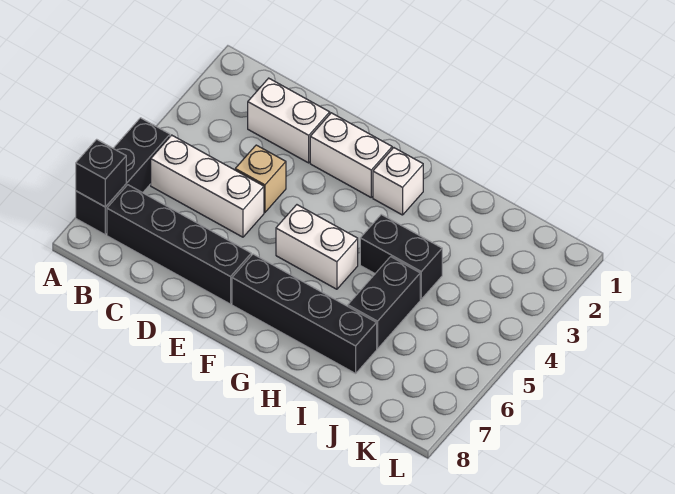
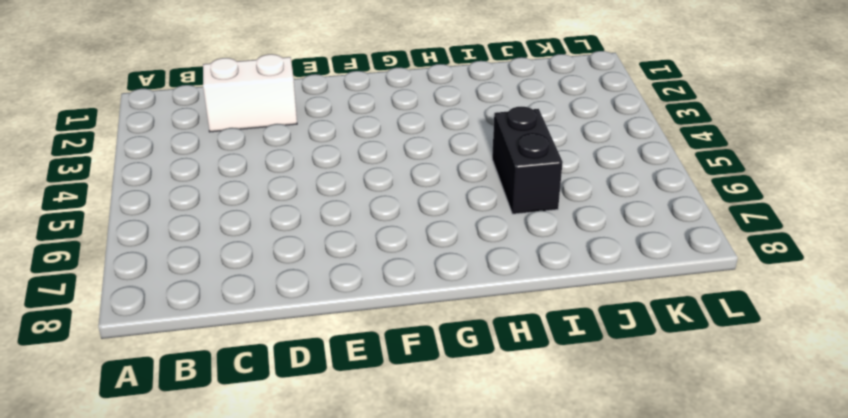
none -> black brick A5:A7 level 1
none -> white brick B5:D5 level 1
none -> black brick B7:E7 level 1

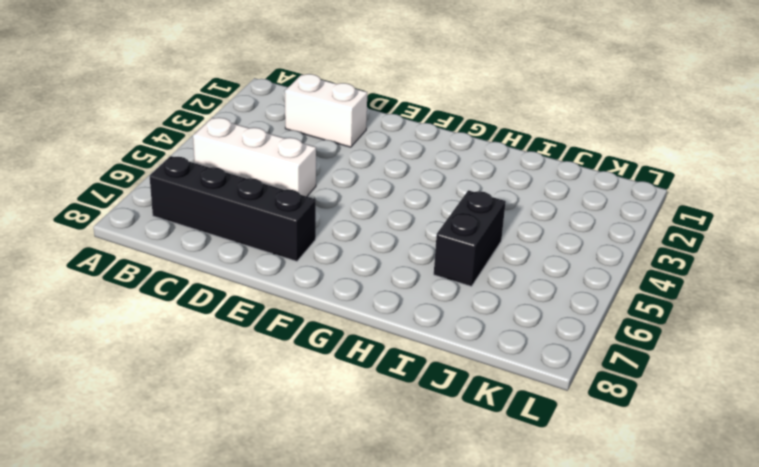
none -> black brick A5:A7 level 1
none -> tan brick D4 level 1
none -> white brick E2:F2 level 1

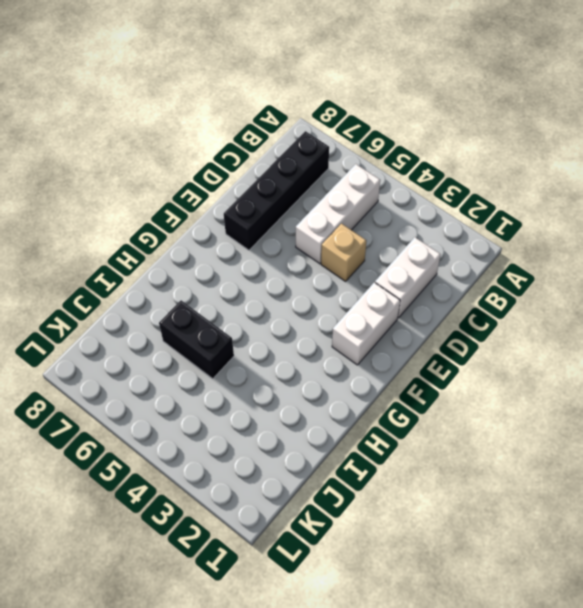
none -> black brick A5:A7 level 1
none -> white brick F5:G5 level 1
none -> black brick F7:I7 level 1

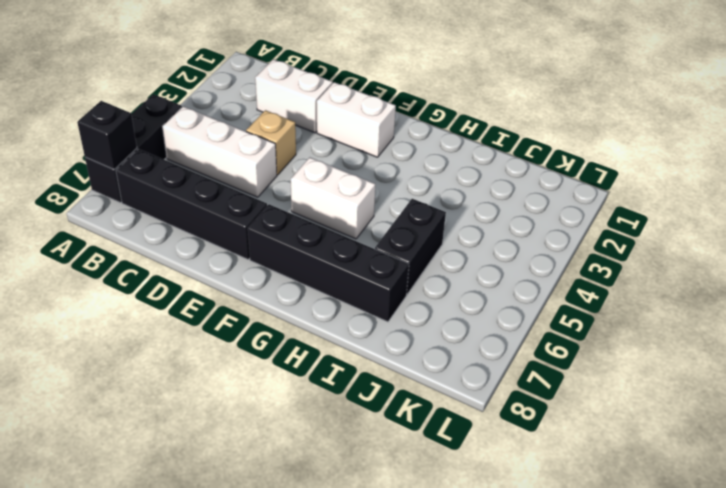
none -> white brick G2 level 1
none -> black brick H4:I4 level 1

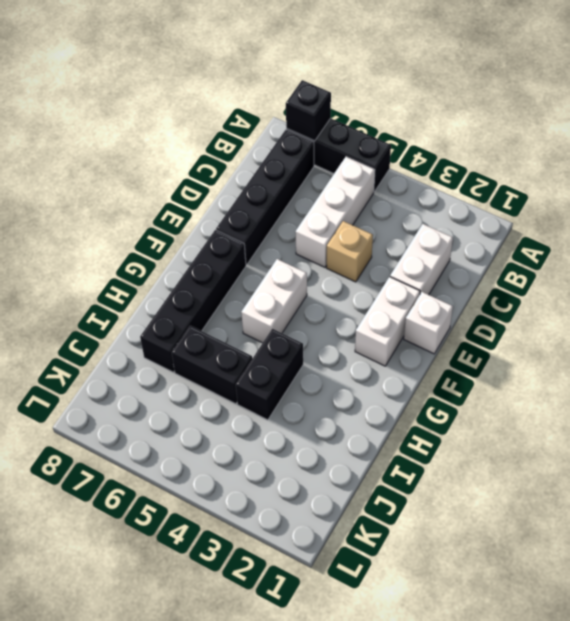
white brick E1 level 1 -> white brick G2 level 1

